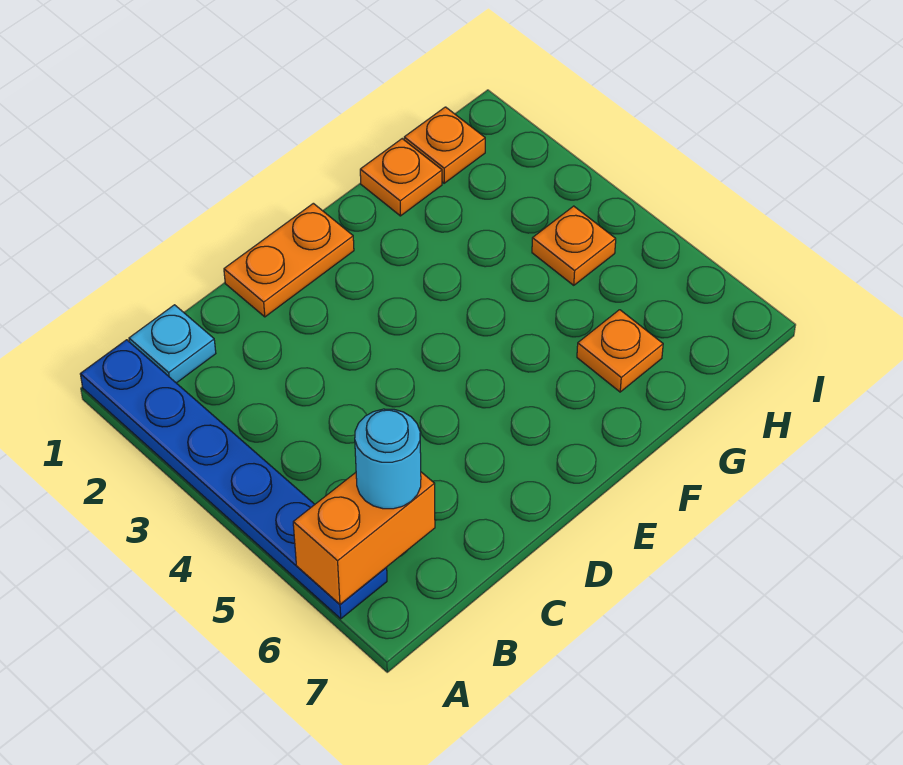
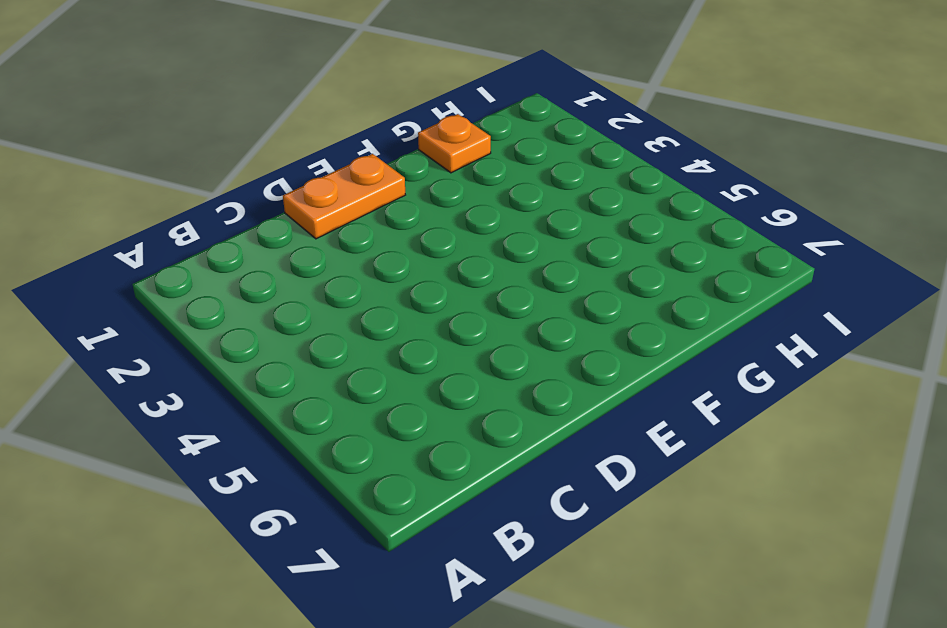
none -> blue plate A1:A6 level 1
none -> cyan plate B1 level 1

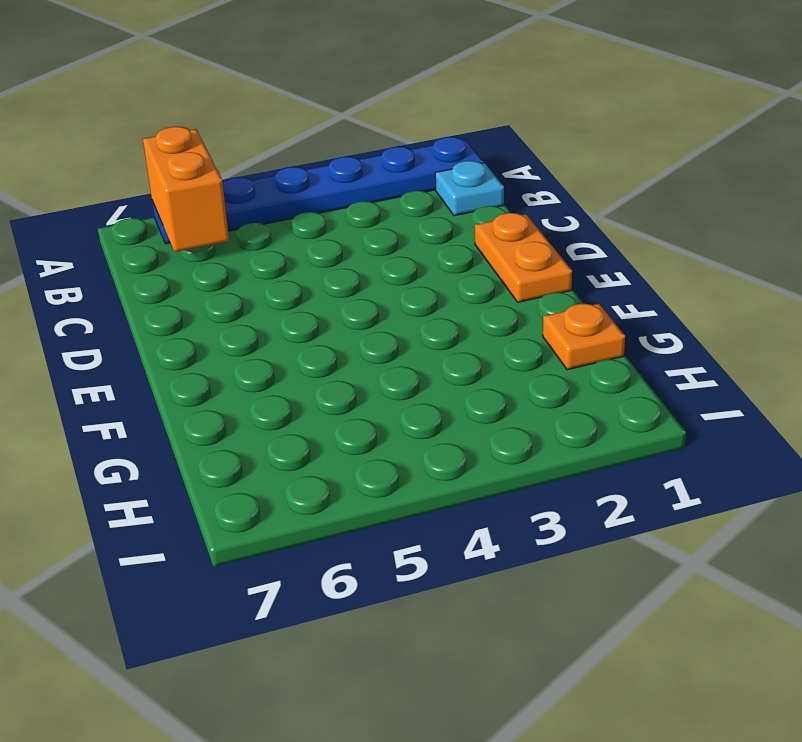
none -> orange plate G6 level 1
none -> orange plate H1 level 1

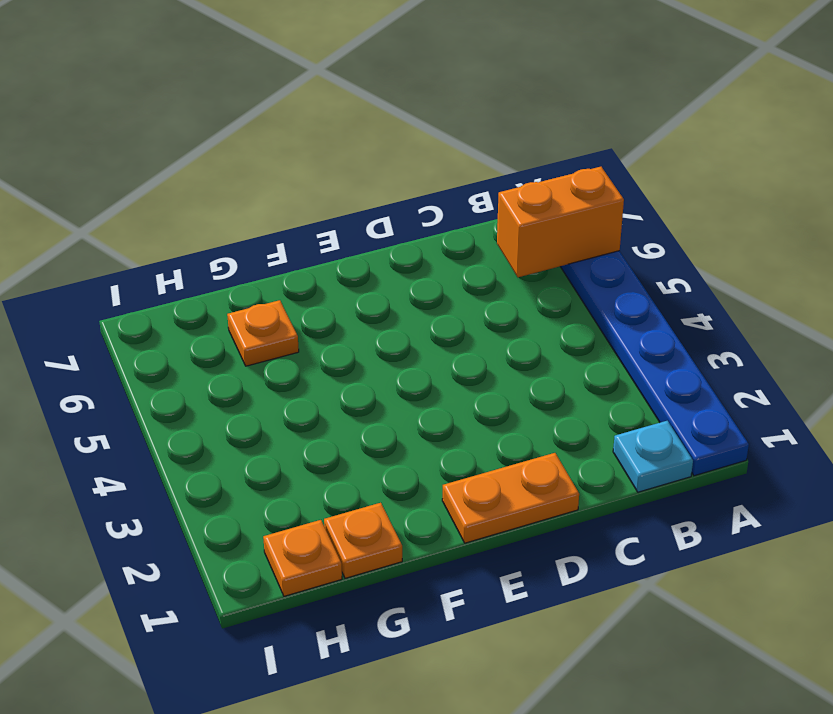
none -> orange plate H4 level 1
none -> cyan round brick B6 level 3

